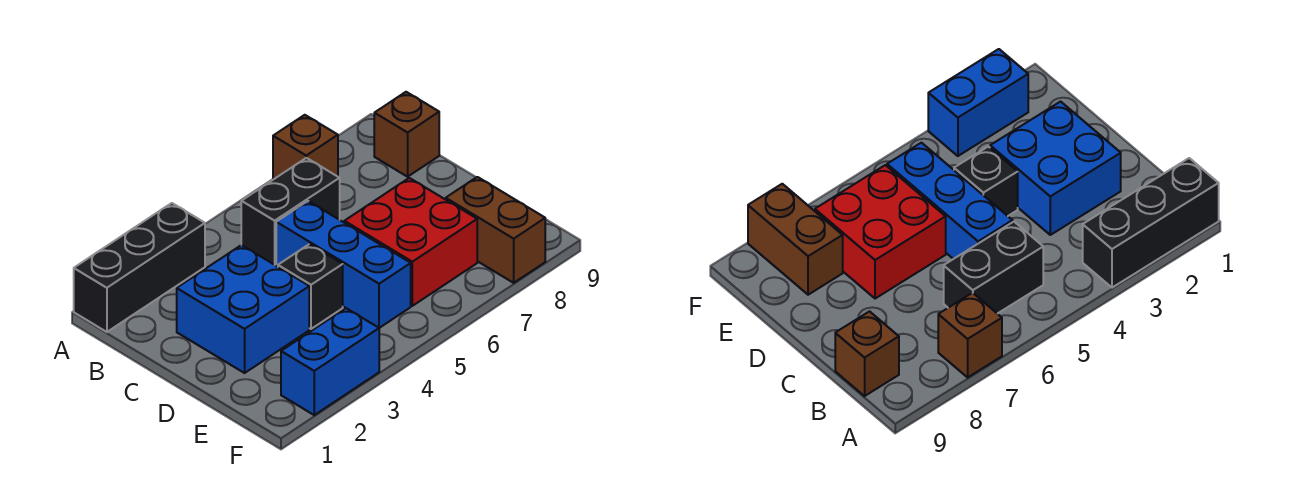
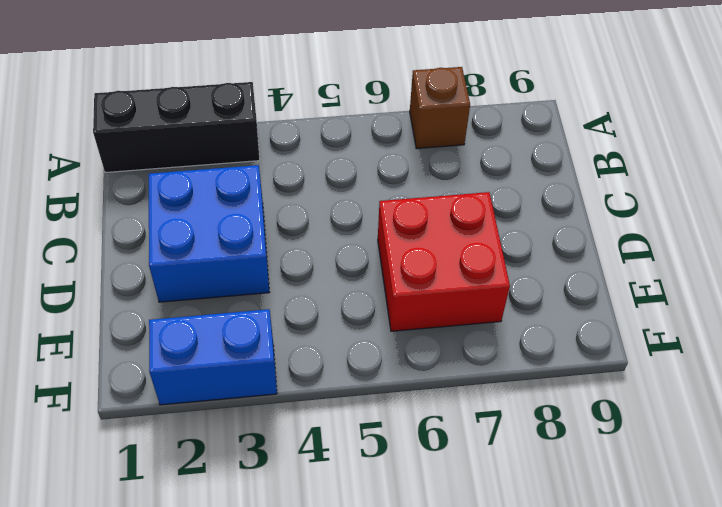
none -> black brick B5:B6 level 1
none -> brown brick B9 level 1

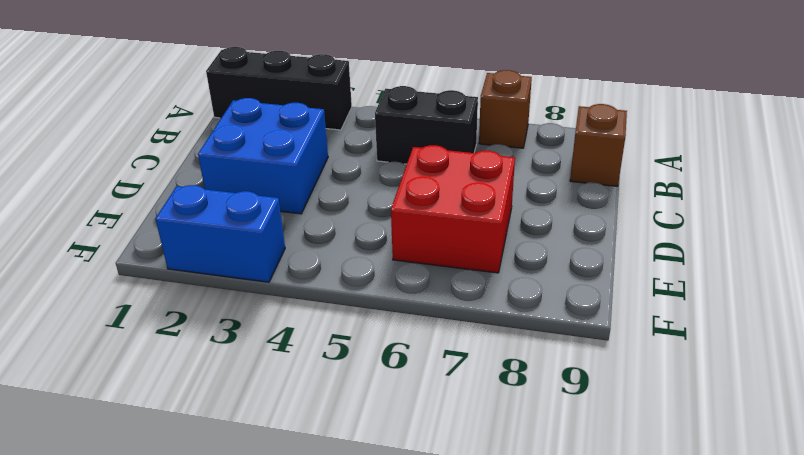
none -> blue brick C5:E5 level 1
none -> black brick D4 level 1

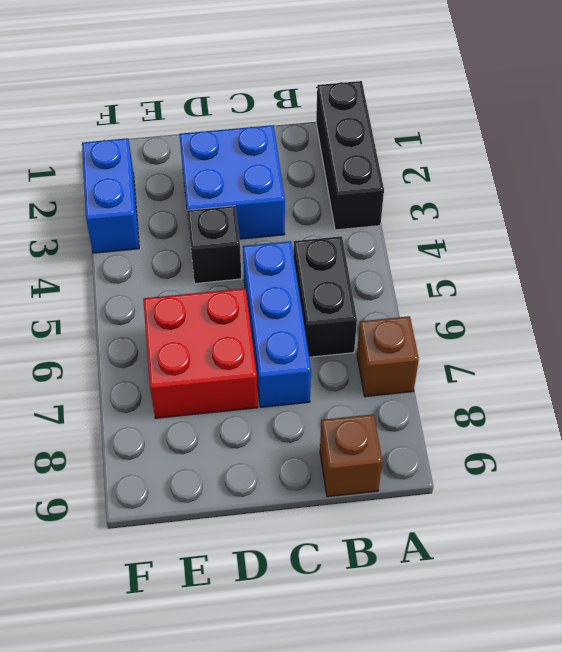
blue brick C5:C7 level 1 -> blue brick C5:E5 level 1
none -> brown brick E8:F8 level 1

